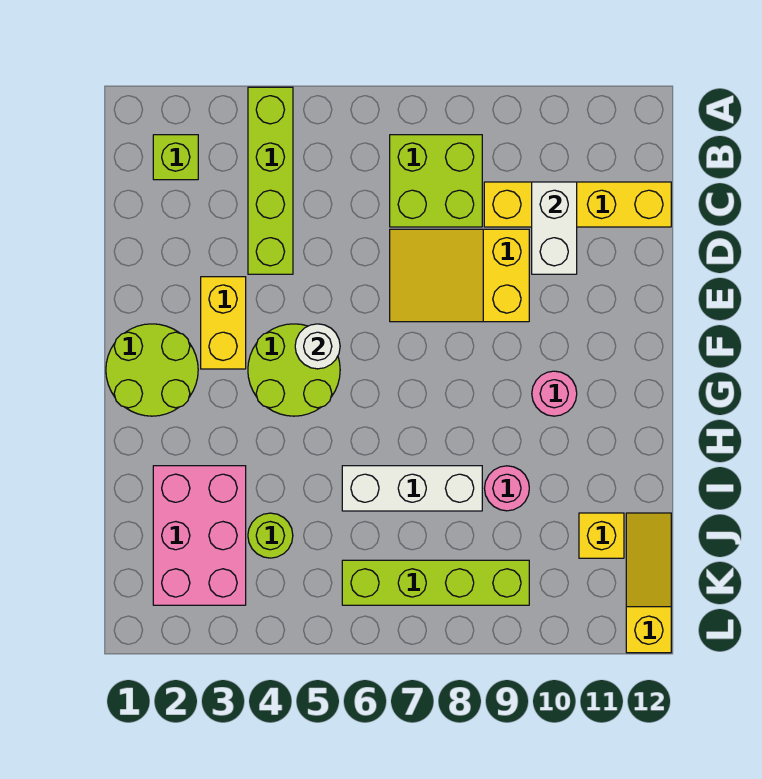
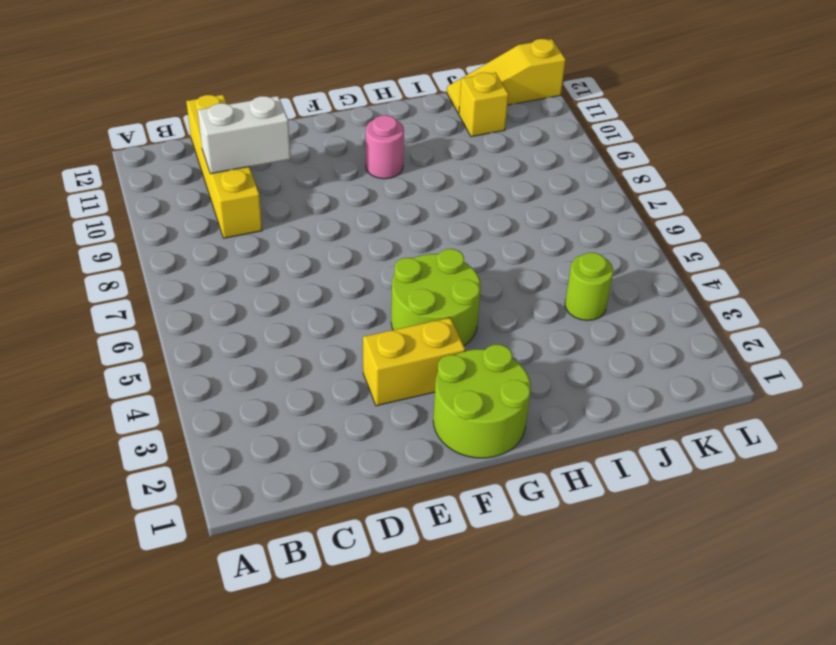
none -> lime brick A4:D4 level 1
none -> lime brick B2 level 1
none -> lime brick B7:C8 level 1

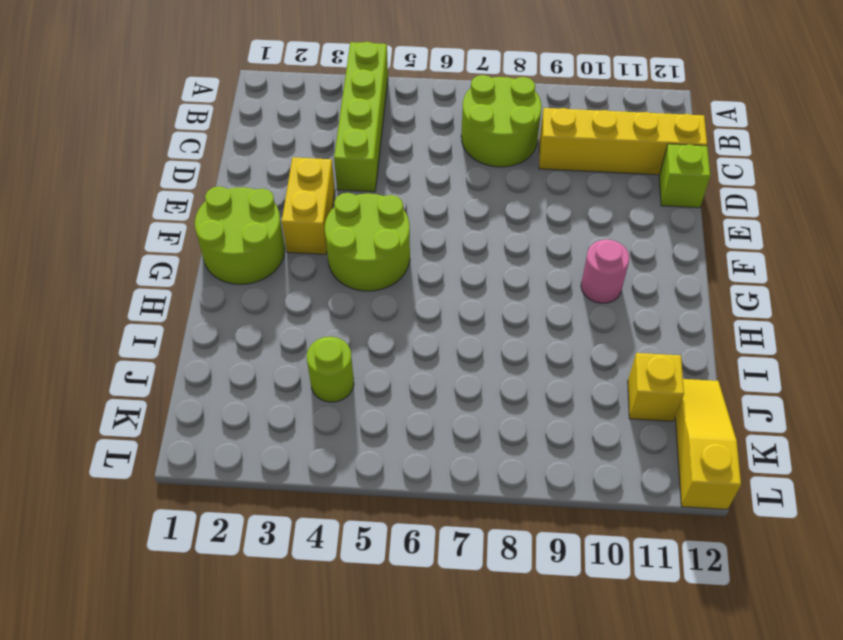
lime round brick B7:C8 level 1 -> lime brick B7:C8 level 1
lime brick D12 level 1 -> lime brick B2 level 1
none -> yellow slope D7:E9 level 1 top 9
none -> pink brick I2:K3 level 1
none -> white brick I6:I8 level 1

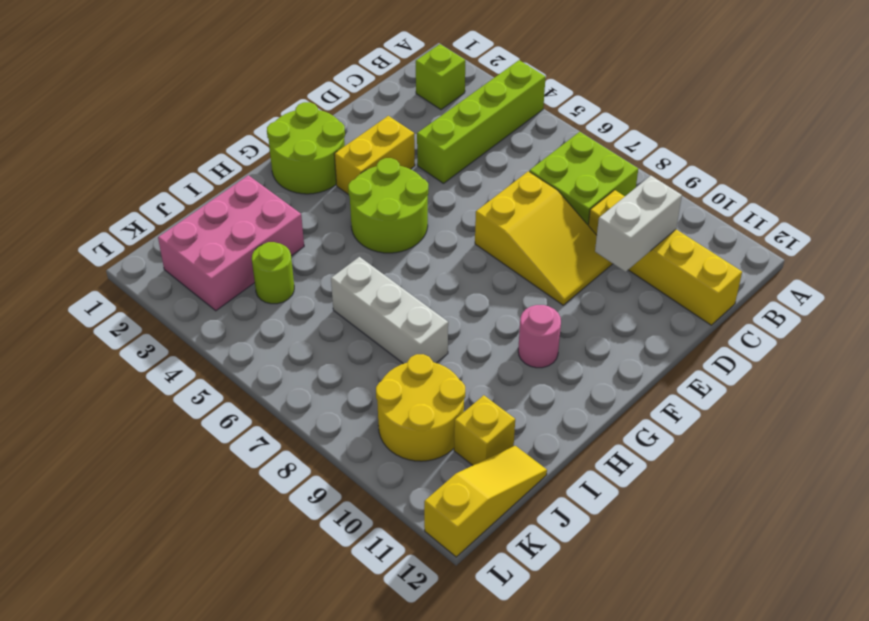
yellow slope D7:E9 level 1 top 7 -> yellow slope D7:E9 level 1 top 9
yellow round brick J9:K10 level 1 -> lime brick K6:K9 level 1
none -> pink round brick I9 level 1
none -> white round brick F5 level 2

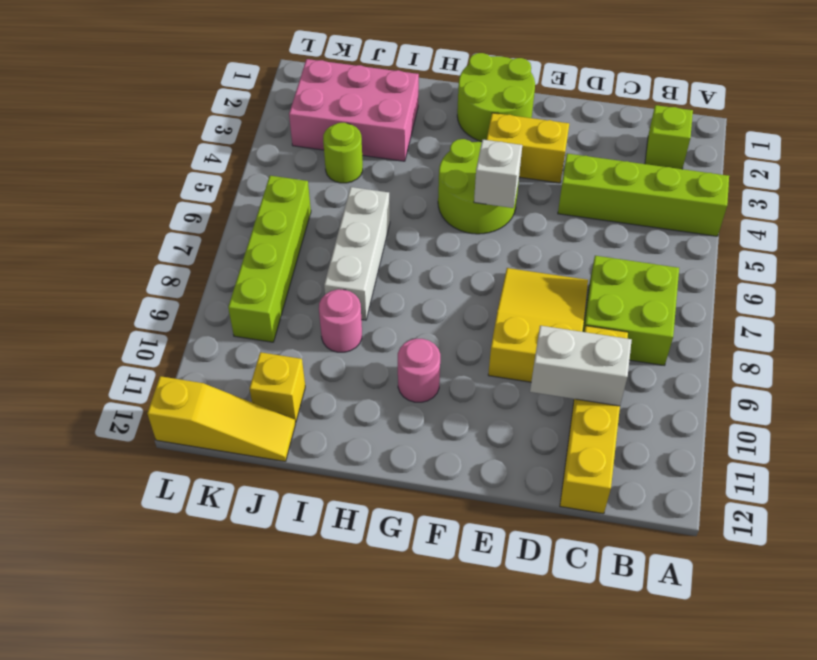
white brick F5 level 2 -> white round brick F5 level 2

